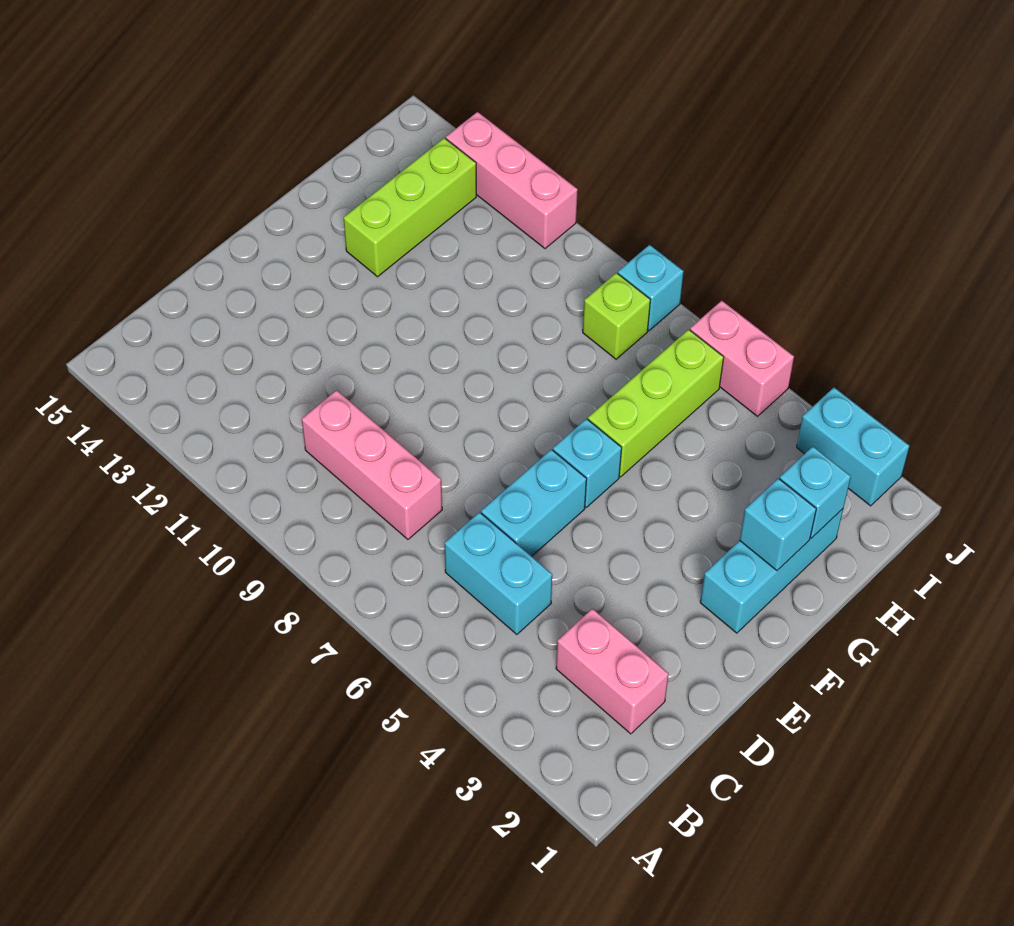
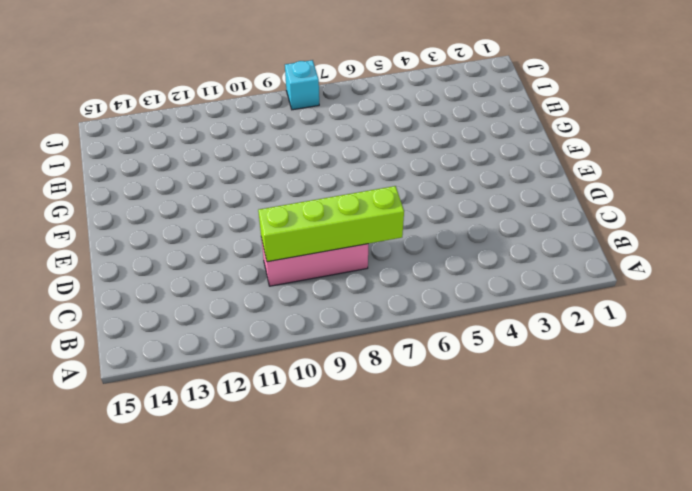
lime brick C7:C10 level 2 -> none
none -> pink brick C2:C3 level 1
none -> cyan brick C5:C6 level 1
none -> cyan brick D6:E6 level 1

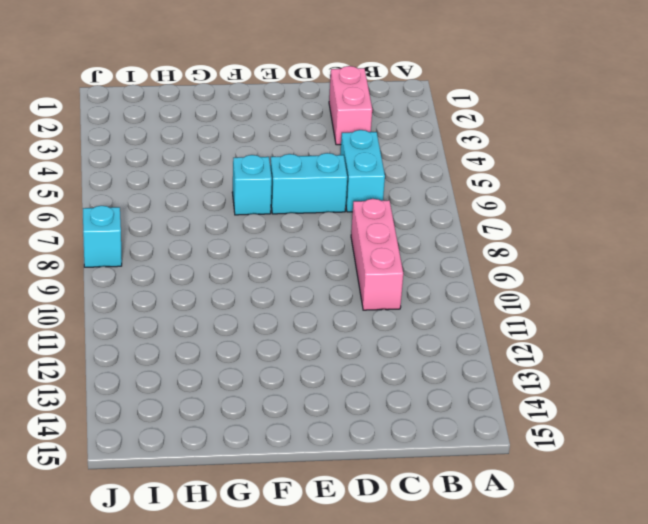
none -> cyan brick F2:H2 level 1
none -> lime brick G6:I6 level 1
none -> lime brick G13:I13 level 1

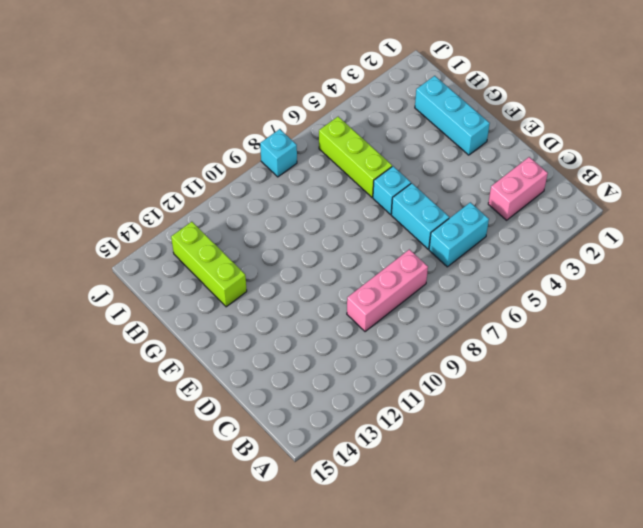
none -> lime brick I8 level 1
none -> cyan brick J2:J3 level 1
none -> pink brick J5:J6 level 1

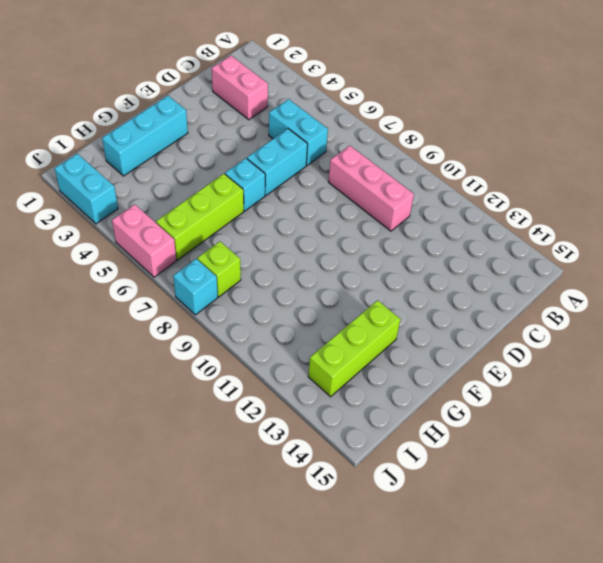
none -> pink brick J11:J13 level 1
none -> cyan brick G2 level 2
none -> cyan brick H2 level 2

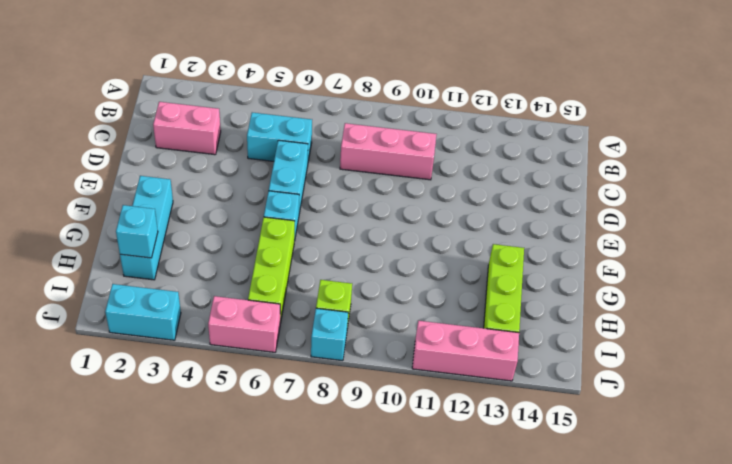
none -> cyan brick G2 level 2

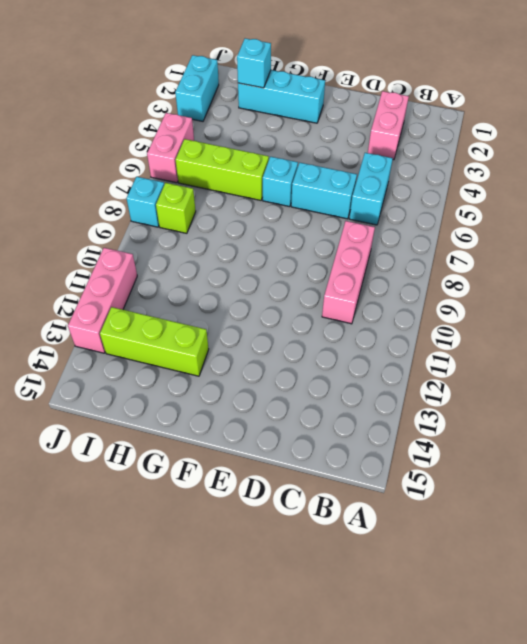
none -> cyan brick G2 level 2

